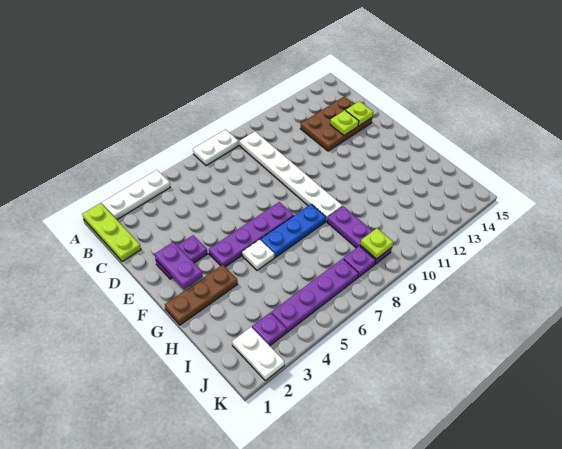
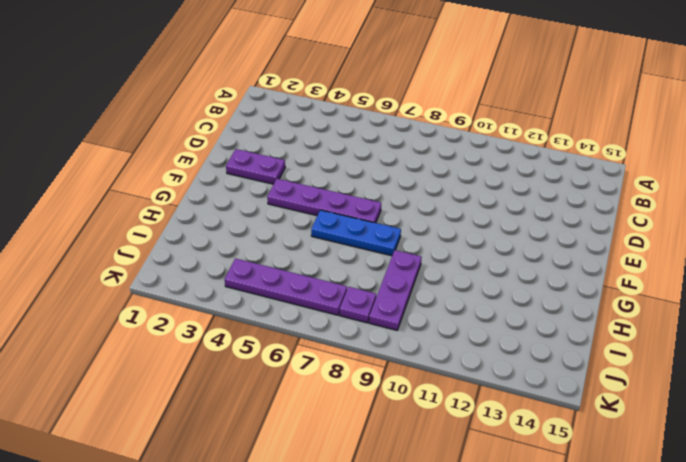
none -> lime plate A1:C1 level 1
none -> white plate A2:A4 level 1
none -> white plate A7:A8 level 1

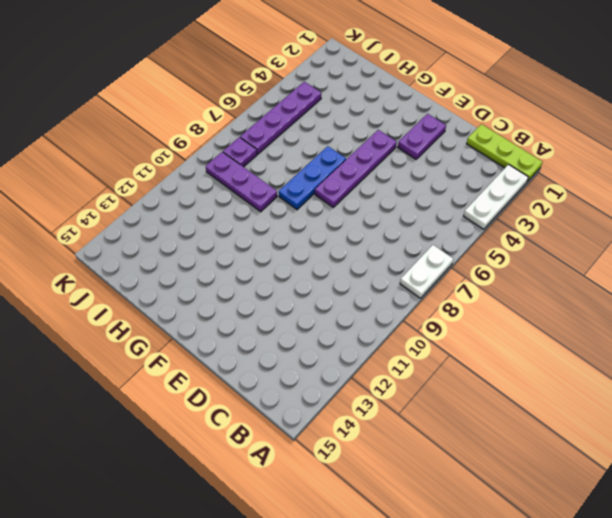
none -> white plate B9:G9 level 1
none -> brown plate C12:D14 level 1
none -> brown plate G1:G3 level 1

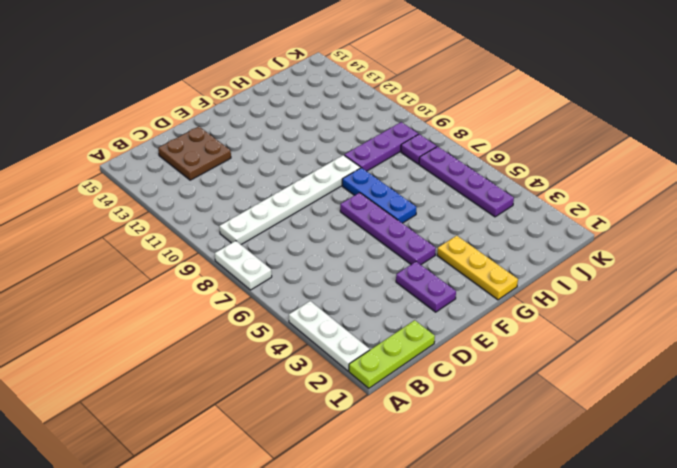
brown plate C13:D14 level 1 -> brown plate C12:D14 level 1
yellow plate G1:G3 level 1 -> brown plate G1:G3 level 1
none -> white plate G5 level 1
none -> white plate J2:K2 level 1
none -> purple plate J3 level 1

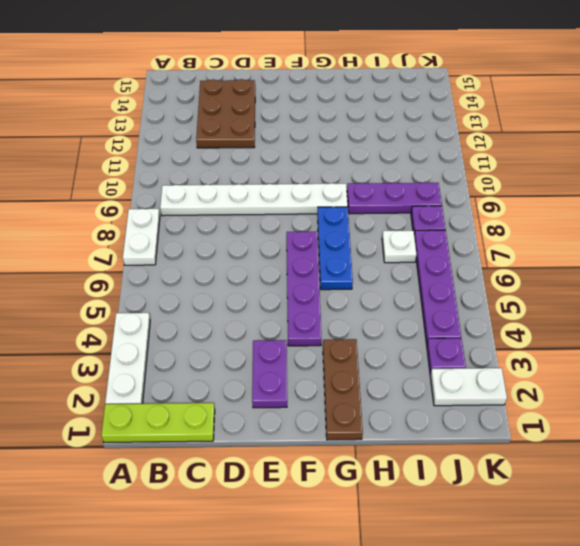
white plate I7 level 1 -> white plate G5 level 1
none -> lime plate D13 level 2
none -> lime plate D14 level 2
none -> purple plate E2:F2 level 2

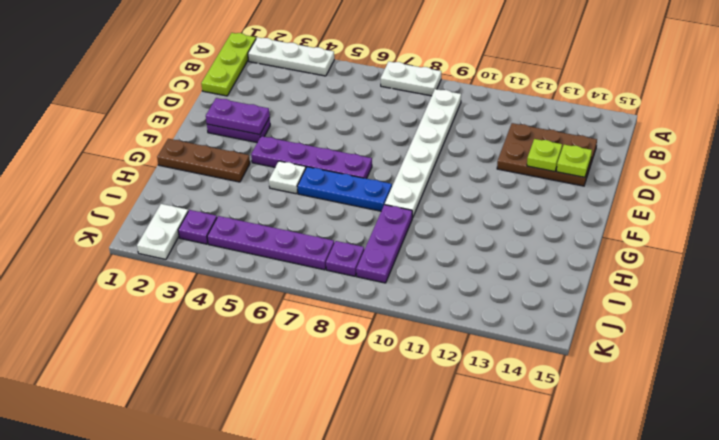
purple plate E2:E3 level 2 -> purple plate E2:F2 level 2
none -> lime plate J9 level 2

